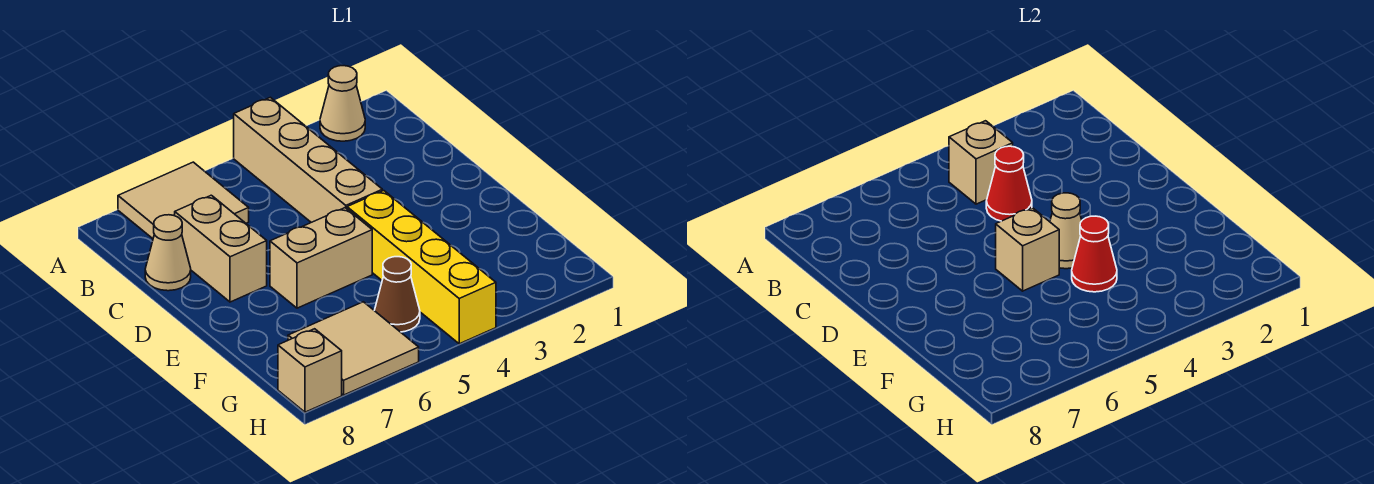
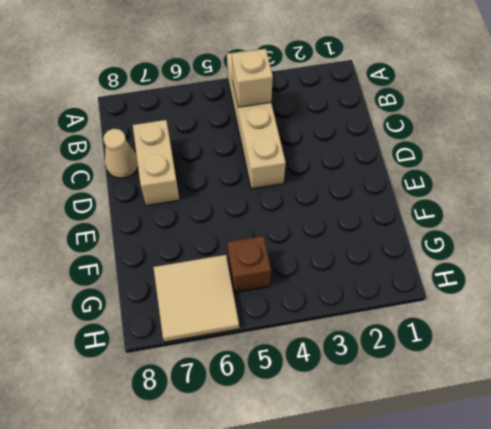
brown brick G5 level 1 -> brown cone G5 level 1
none -> tan cone A2 level 1
none -> tan tile A6:B7 level 1
none -> yellow brick E4:H4 level 1

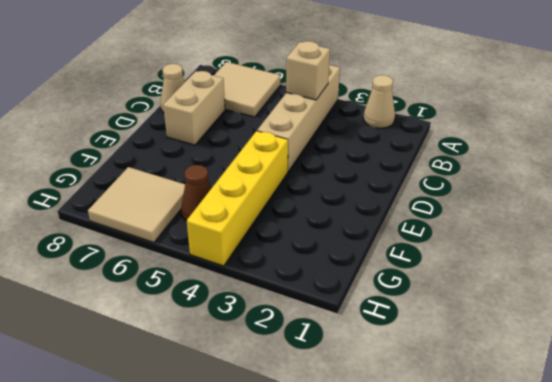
none -> tan brick E5:E6 level 1
none -> tan brick H8 level 1
none -> red cone C4 level 2

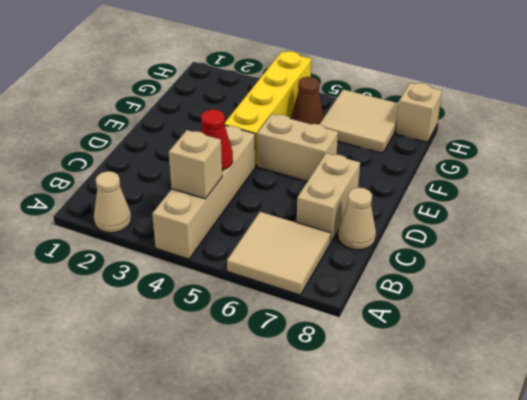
none -> tan cone E4 level 2
none -> tan brick E5 level 2
none -> red cone F4 level 2

